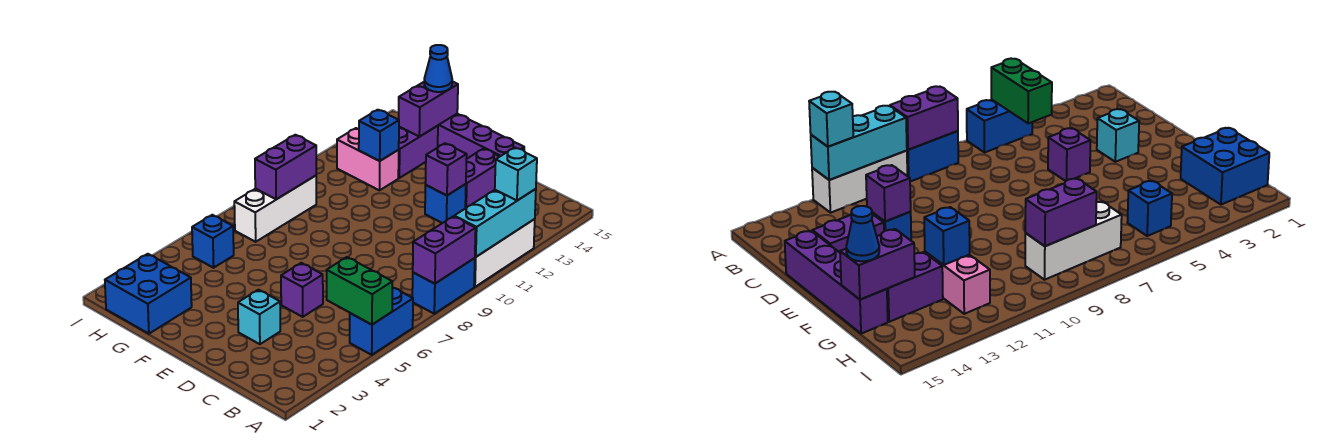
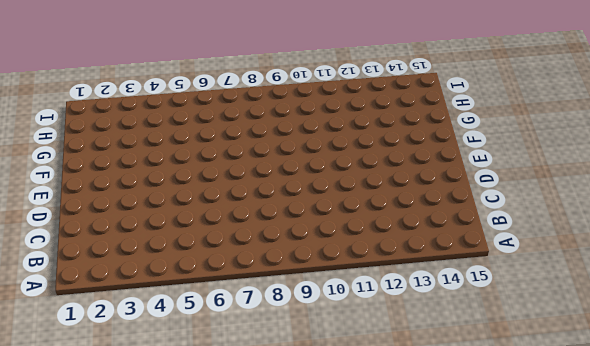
none -> blue brick A5:A6 level 1
none -> blue brick A8:A9 level 1
none -> white brick A10:A12 level 1

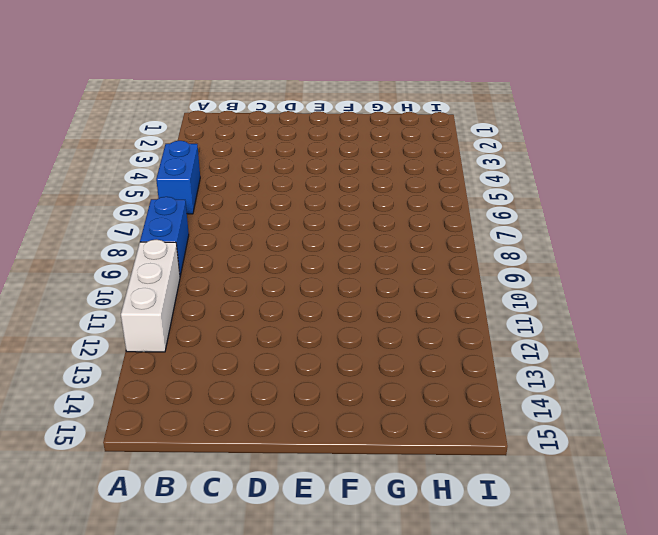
none -> cyan brick D3 level 1
none -> purple brick D5 level 1
none -> blue brick D12 level 1

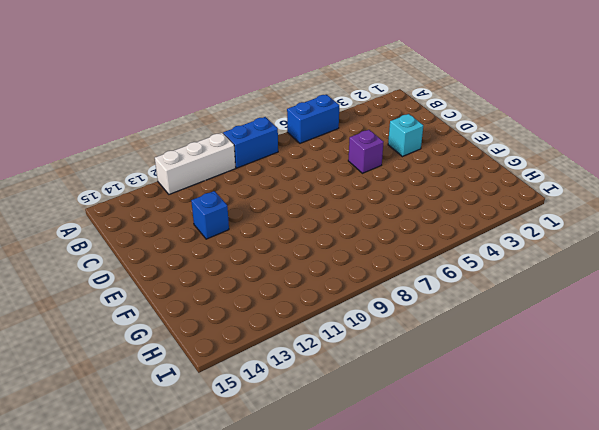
none -> purple brick D13:D14 level 1
none -> purple brick D15:G15 level 1
none -> blue brick G1:H2 level 1

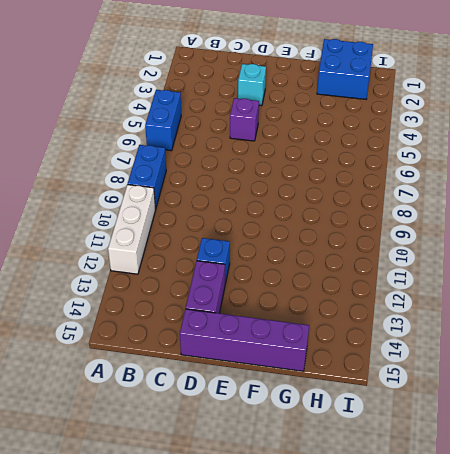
none -> pink brick G12:H12 level 1
none -> purple brick G13:G14 level 1
none -> blue brick H5 level 1

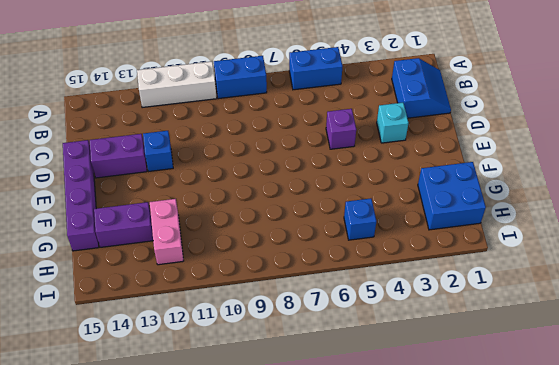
blue slope B1:C2 level 1 top 2 -> none
none -> white brick H7:H9 level 1
none -> green brick A5:B5 level 2
none -> purple brick A8:A9 level 2

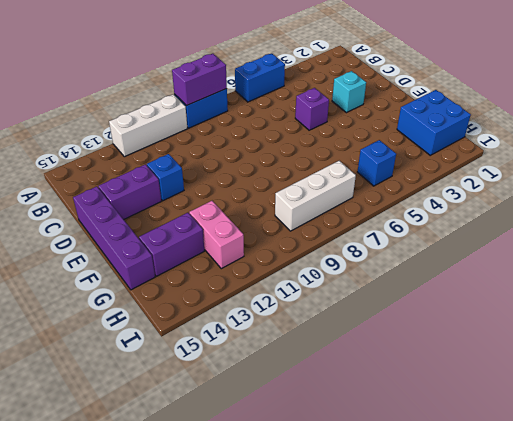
none -> green brick A5:B5 level 2
none -> cyan brick A10:A12 level 2
none -> purple brick D12 level 2

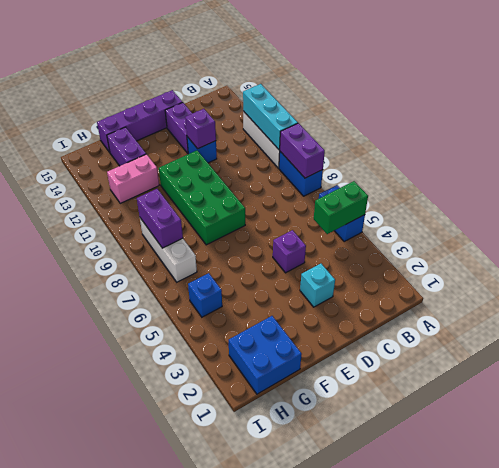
green brick E8:F11 level 1 -> none
none -> blue brick G12 level 2
none -> purple brick G14:G15 level 2
none -> cyan brick A12 level 3

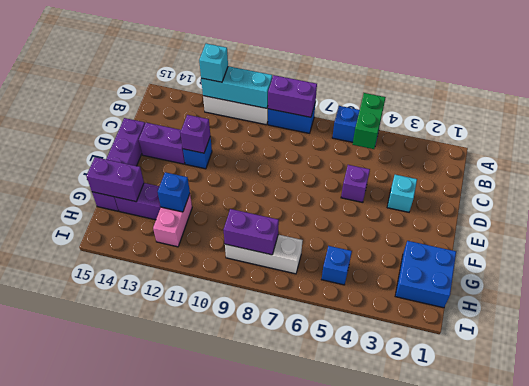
none -> blue cone G15 level 3

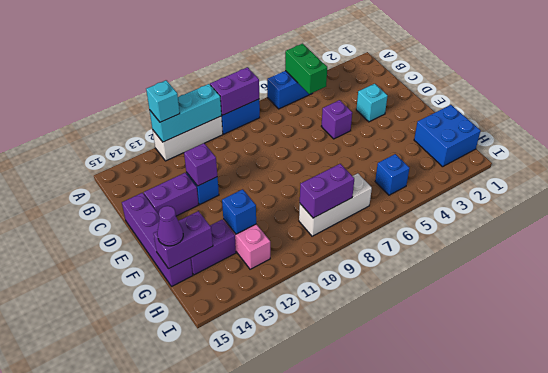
purple cone G15 level 3 -> blue cone G15 level 3

